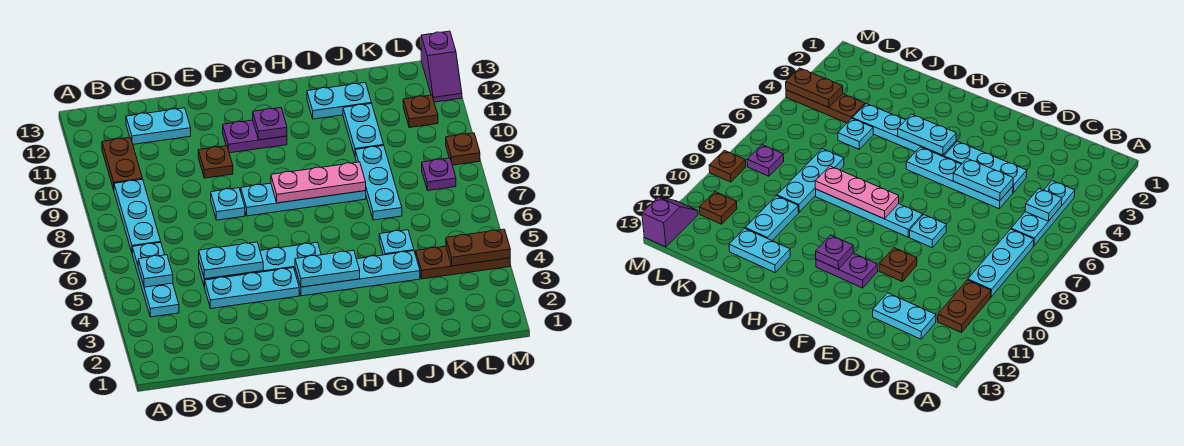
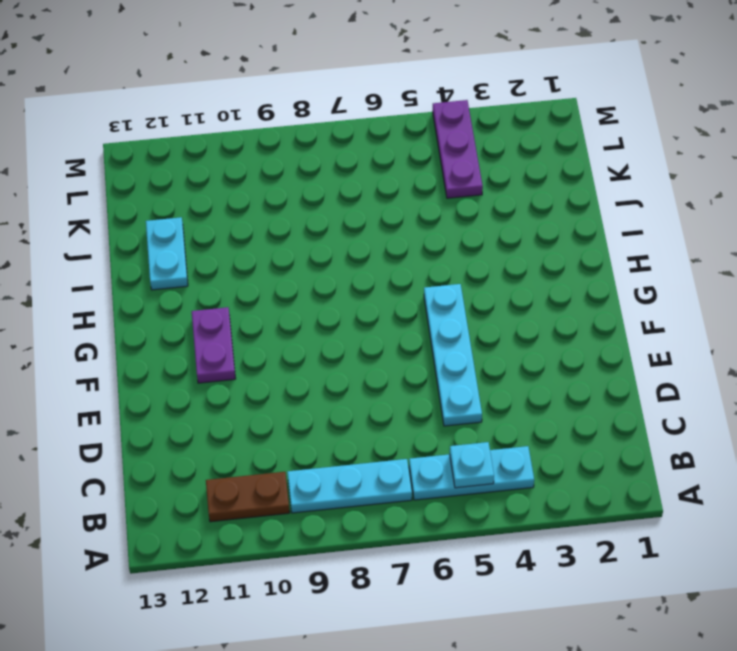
purple plate K4:M4 level 1 -> brown plate K4:M4 level 1
none -> cyan plate C12:D12 level 1
none -> cyan plate D4:F4 level 1
none -> cyan plate E8 level 1

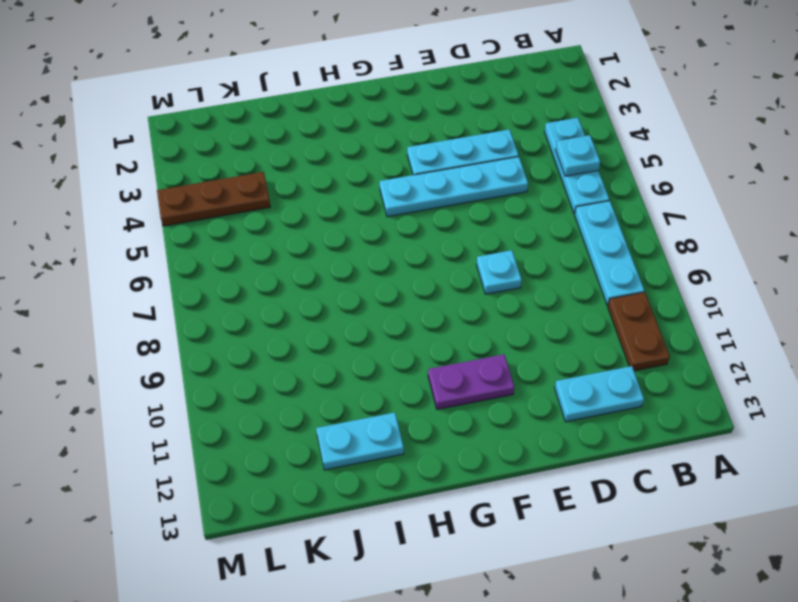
none -> brown plate E10 level 1
none -> cyan plate F8:I8 level 1
none -> cyan plate G4:J4 level 1

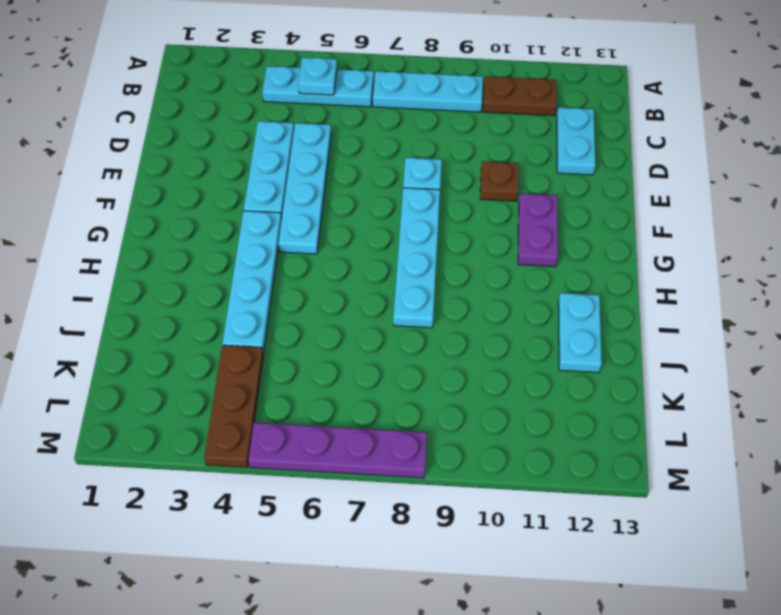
purple plate M5:M8 level 1 -> none
none -> cyan plate J5 level 1
none -> cyan plate J7:J9 level 1
none -> cyan plate J10:J11 level 1

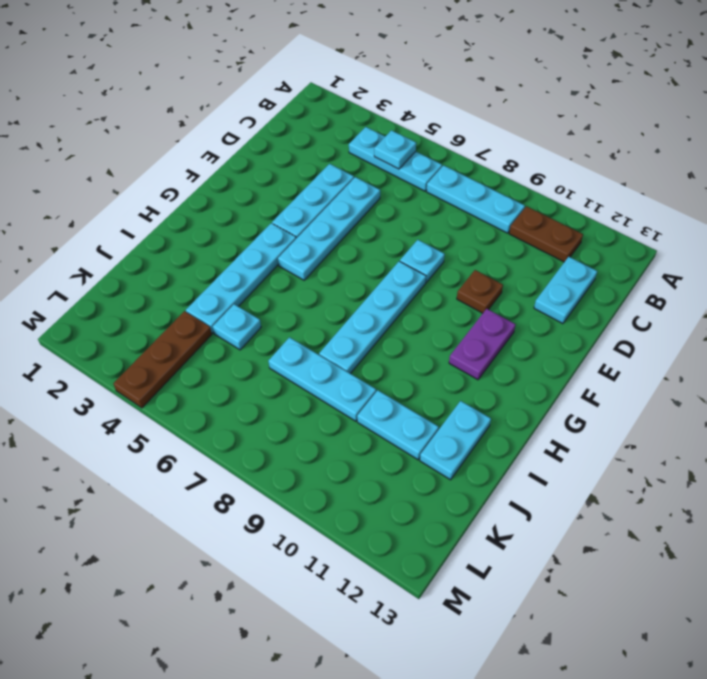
none -> purple plate L8 level 1
none -> brown plate L11 level 1
none -> brown plate M9 level 1

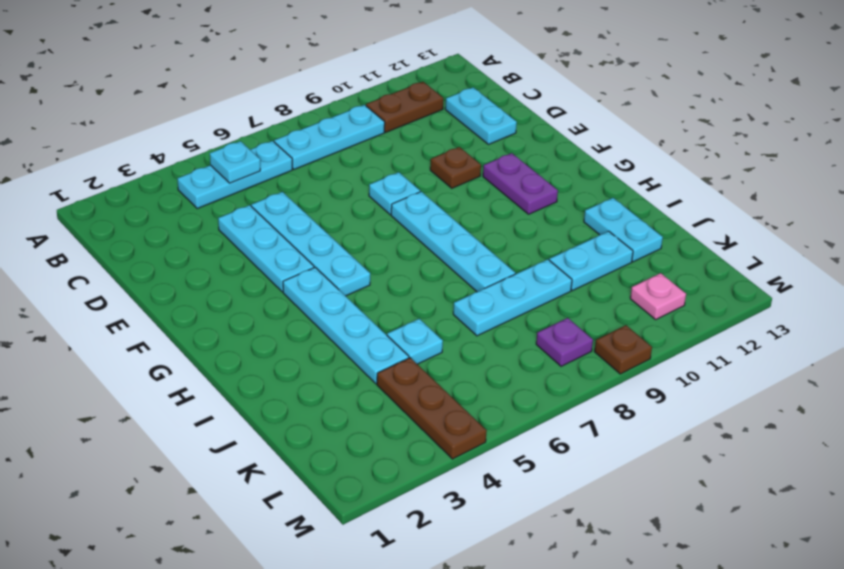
pink plate L11 level 1 -> brown plate L11 level 1
none -> purple slope M12:M13 level 1 top 13
none -> cyan plate D5:E5 level 2
none -> cyan plate G4:H4 level 2

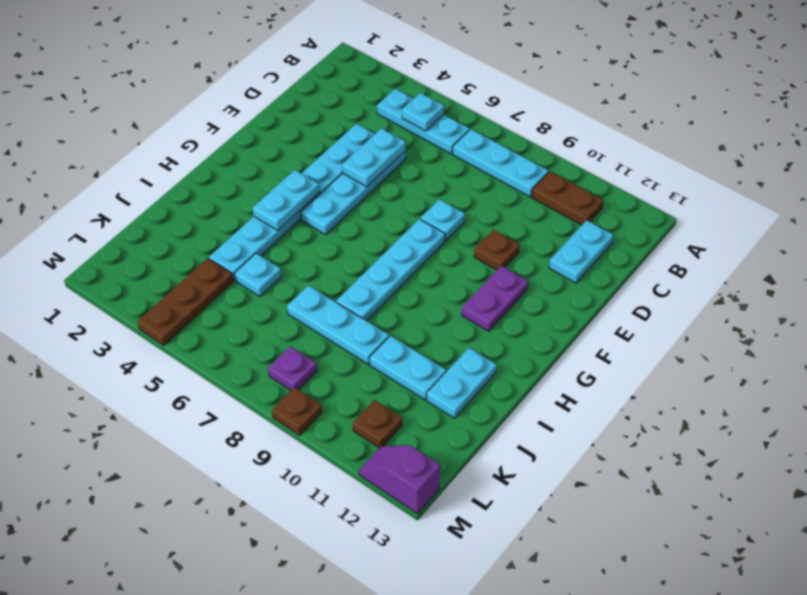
none -> pink plate G8:I8 level 2
none -> purple plate G11 level 2
none -> brown plate L4:M4 level 2

